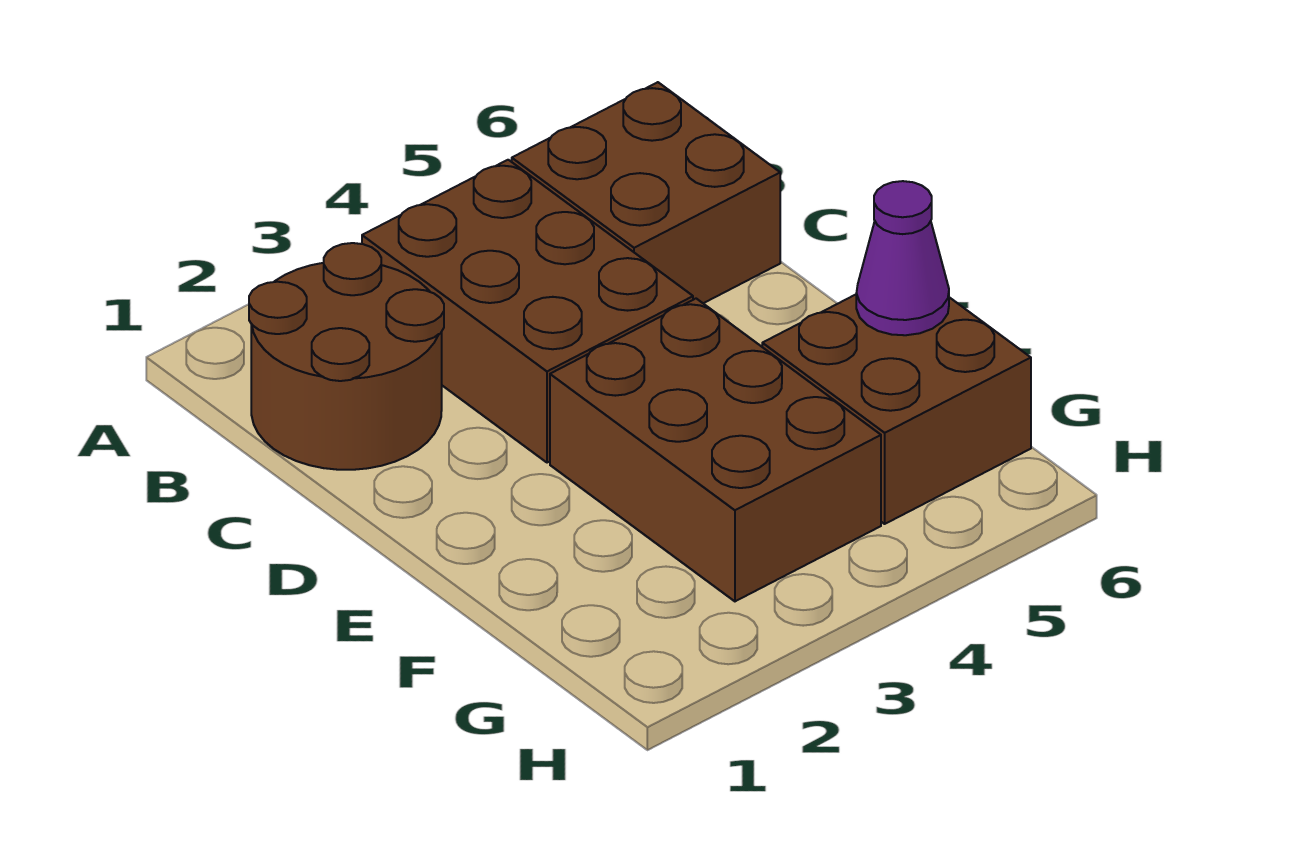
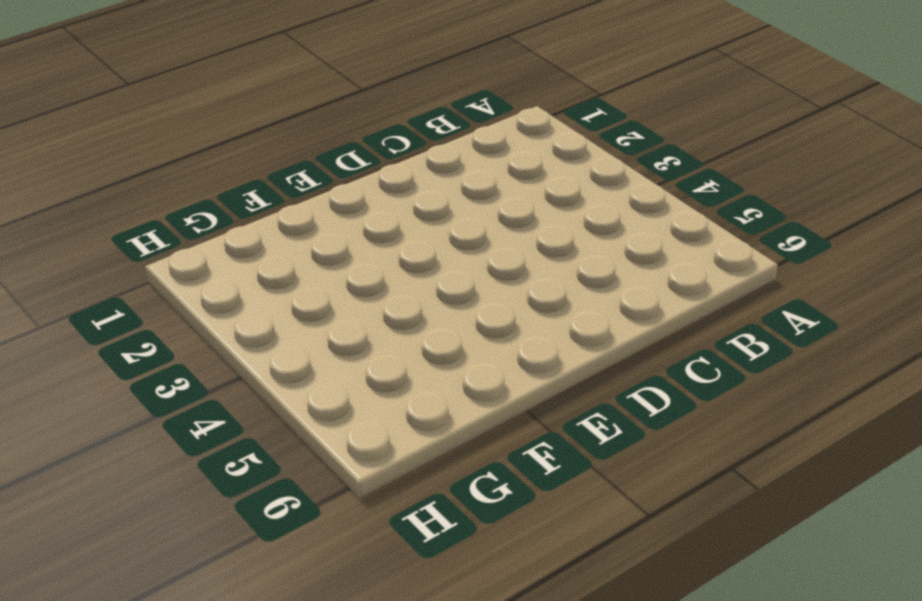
none -> brown round brick B1:C2 level 1
none -> brown brick B3:D4 level 1

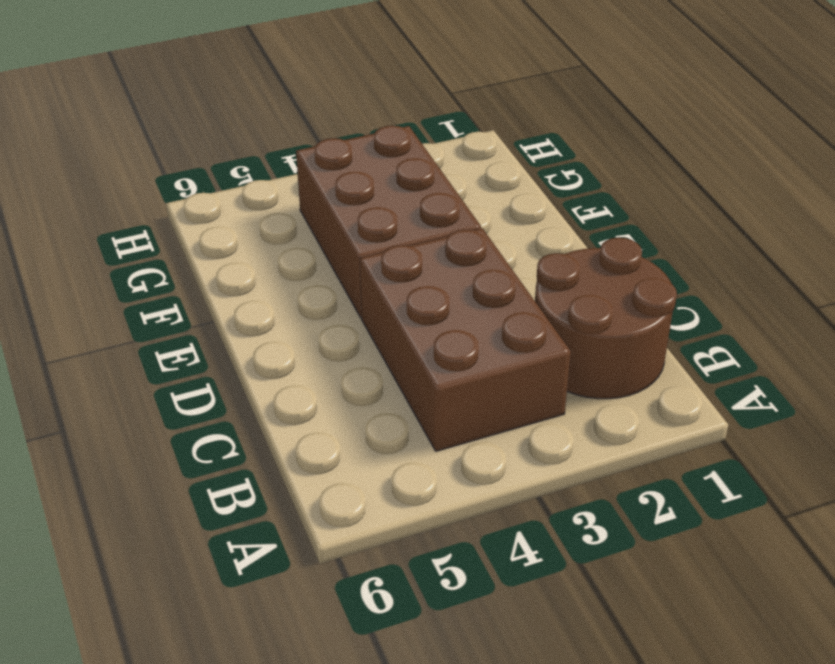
none -> brown brick B5:C6 level 1
none -> brown brick F5:G6 level 1

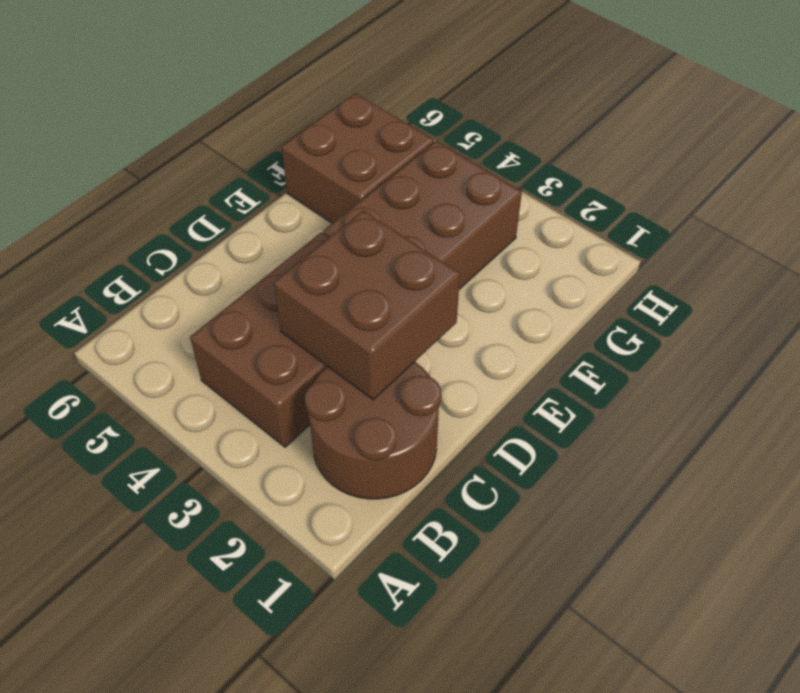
brown brick C2:D3 level 2 -> brown brick B5:C6 level 1
none -> purple cone F6 level 2

